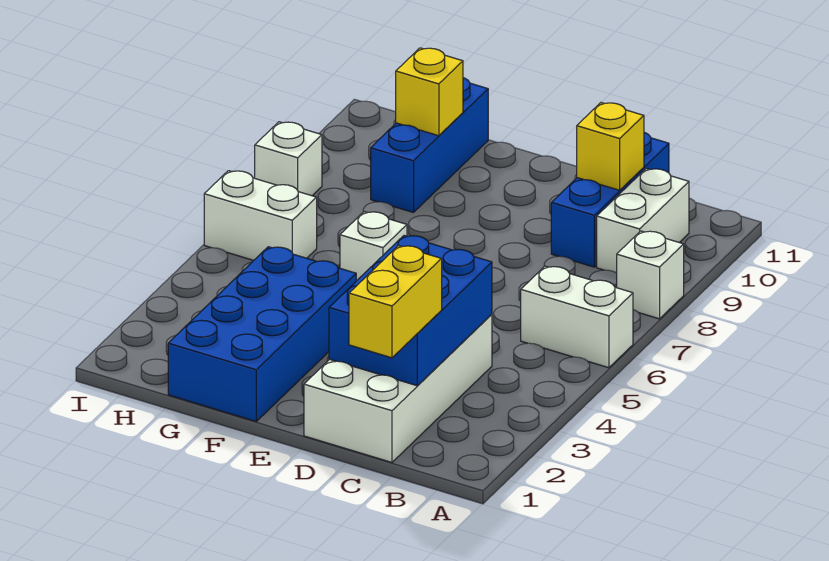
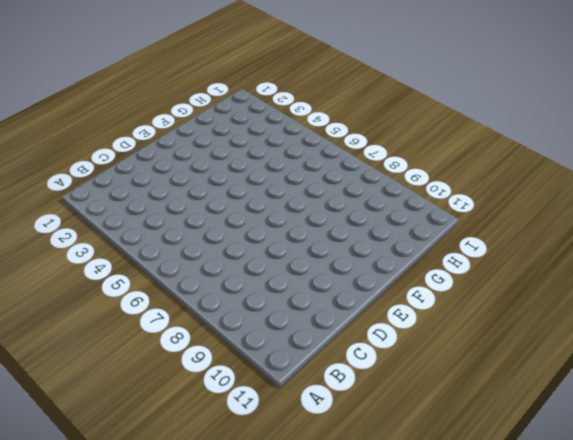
none -> white brick A6:B6 level 1
none -> white brick A8 level 1
none -> white brick B9:B10 level 1

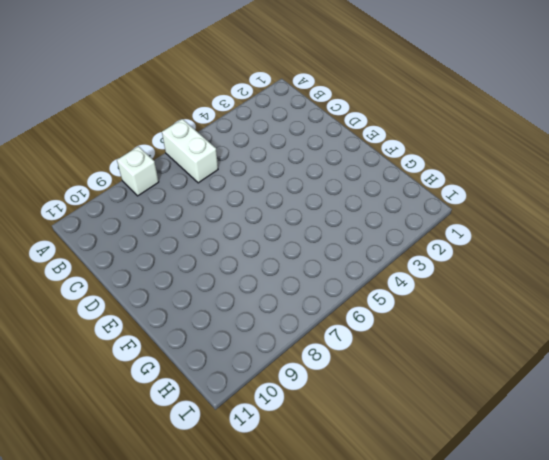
none -> white brick B9:B10 level 1
none -> white brick C1:D4 level 1
none -> blue brick C9:C11 level 1

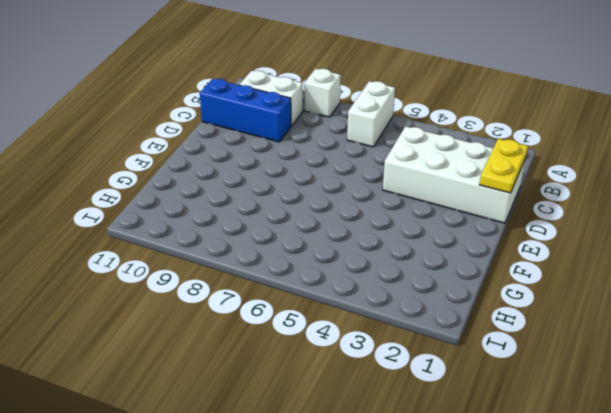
yellow plate C1:D1 level 2 -> none
none -> blue brick F1:G4 level 1
none -> white brick F6 level 1
none -> blue brick G9:G11 level 1

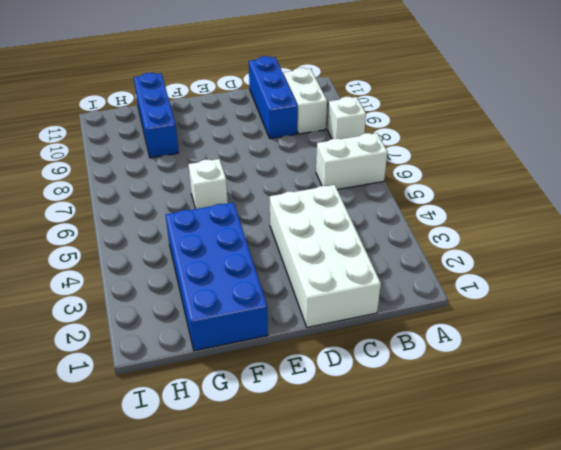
none -> white brick H6:I6 level 1
none -> white brick I8 level 1
none -> blue brick C2:D4 level 2

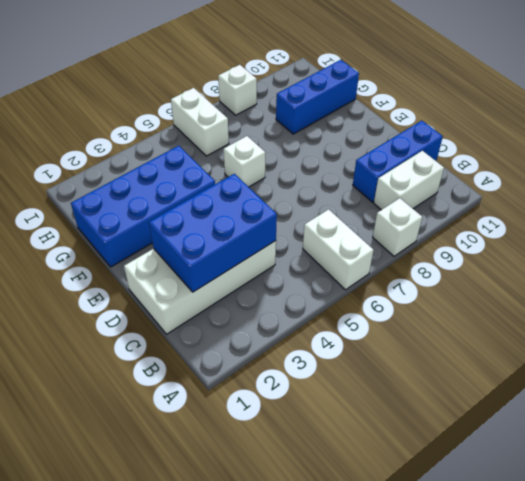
none -> yellow brick C10 level 2
none -> yellow brick G10 level 2
none -> yellow brick C1:C2 level 3

